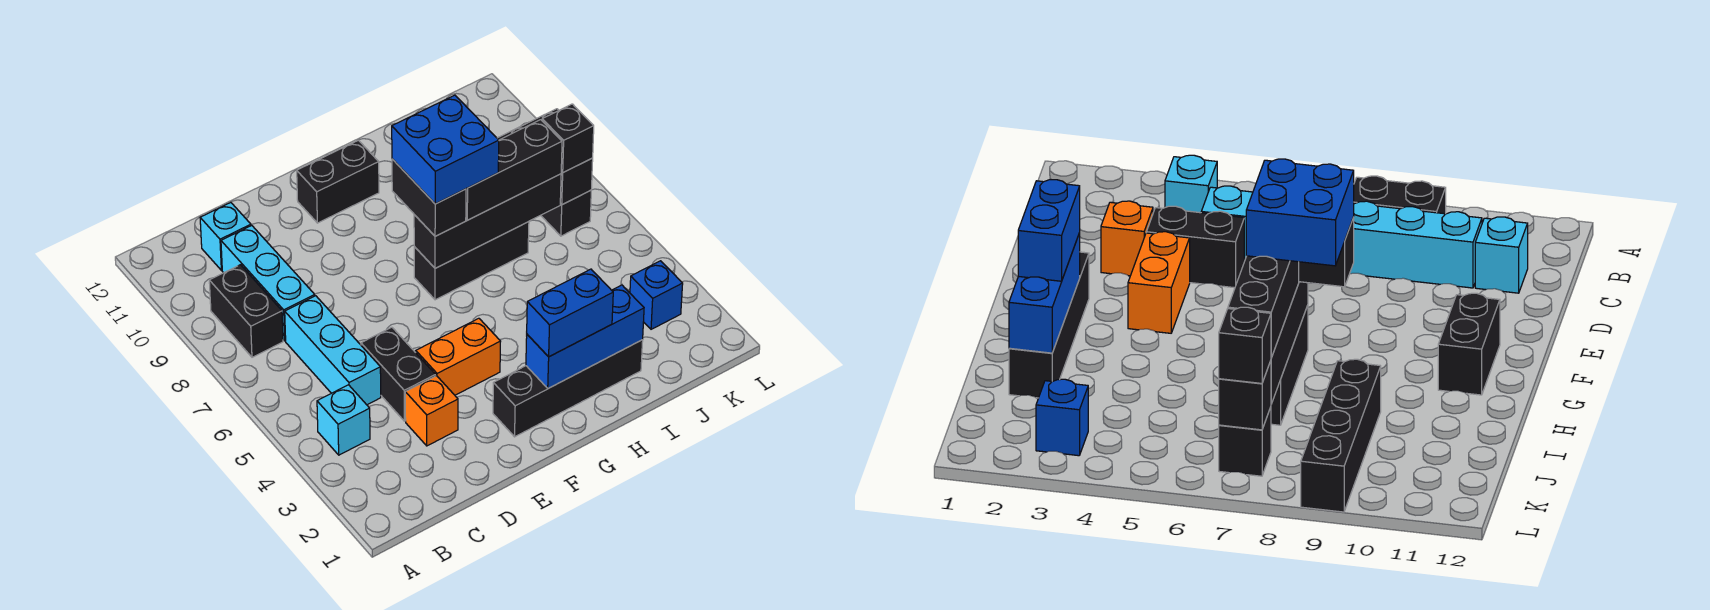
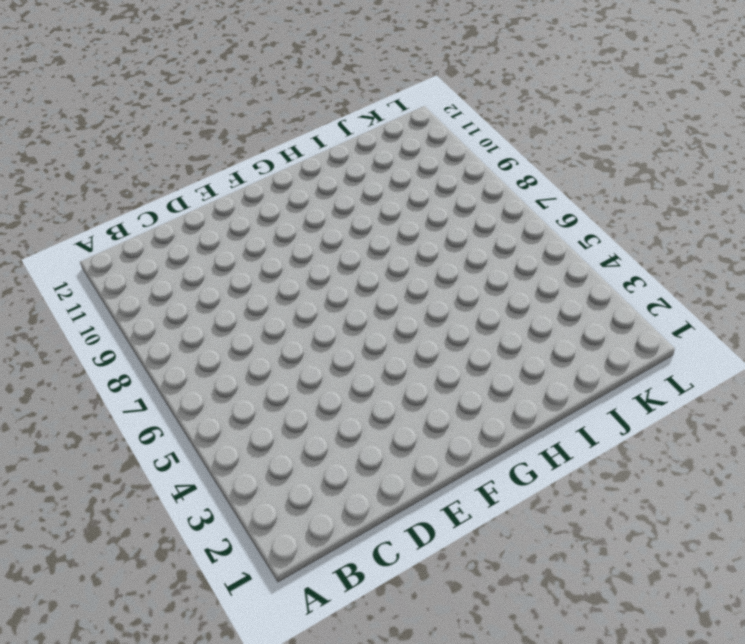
none -> cyan brick B4 level 1
none -> black brick B8:B9 level 1
none -> cyan brick C5:C7 level 1

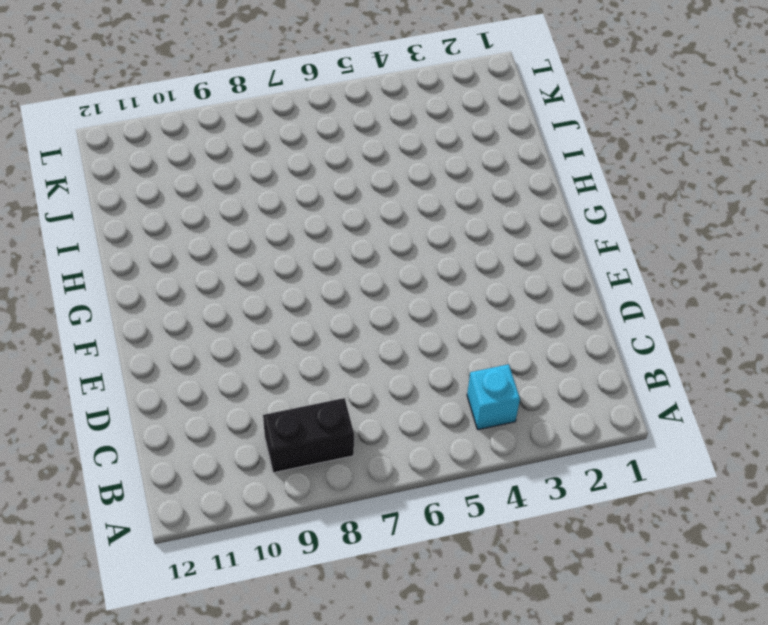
none -> cyan brick C5:C7 level 1
none -> cyan brick C8:C10 level 1
none -> cyan brick C11 level 1

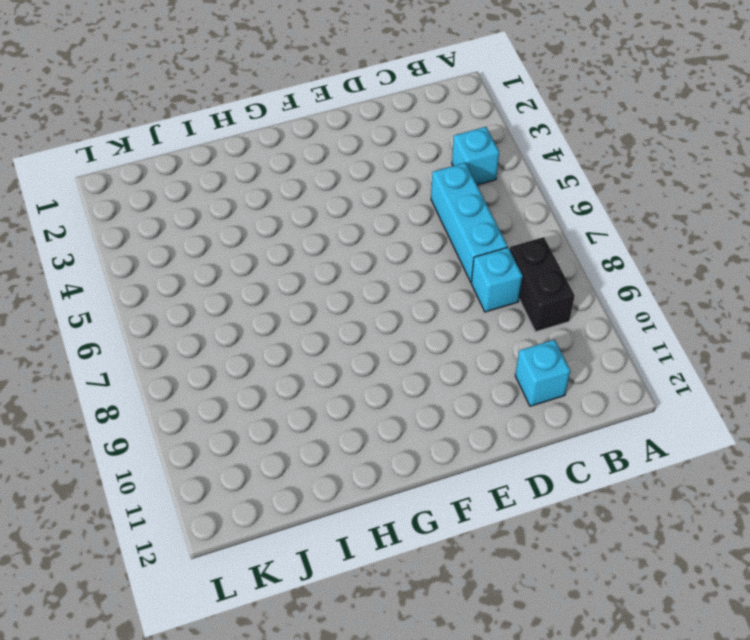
cyan brick C8 level 1 -> cyan brick C8:C10 level 1
none -> orange brick D3 level 1
none -> black brick D4:D5 level 1
none -> orange brick E4:F4 level 1

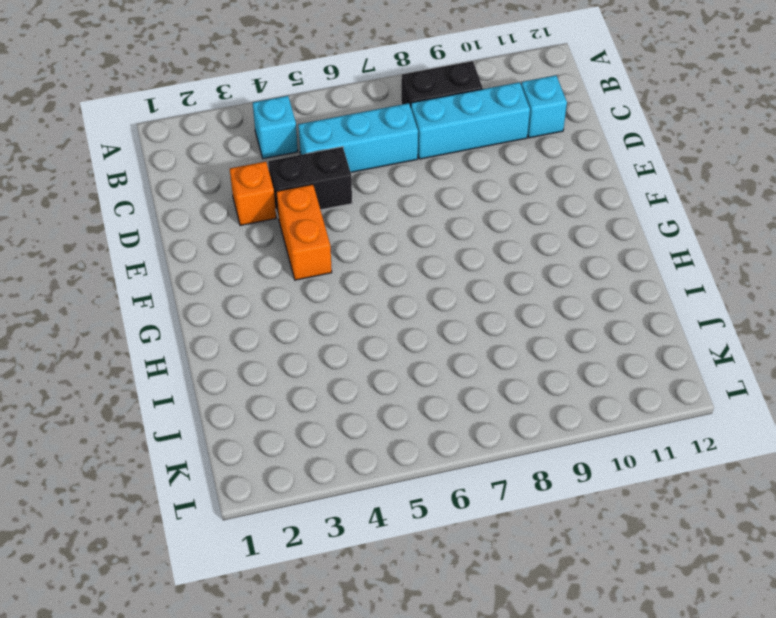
none -> black brick F2:I2 level 1
none -> black brick F11:G11 level 1
none -> black brick G7:I7 level 1

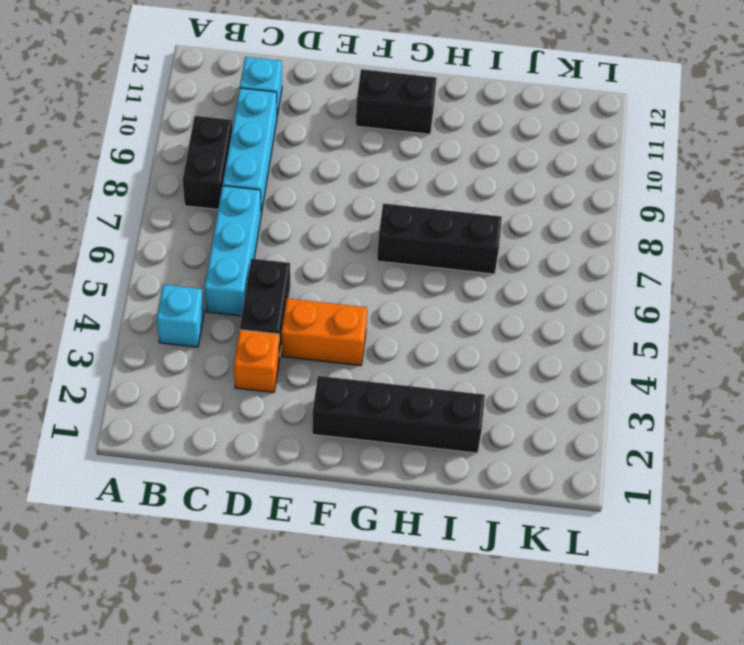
none -> black brick I9:L9 level 1
none -> blue brick K3 level 1
none -> black brick K7 level 1

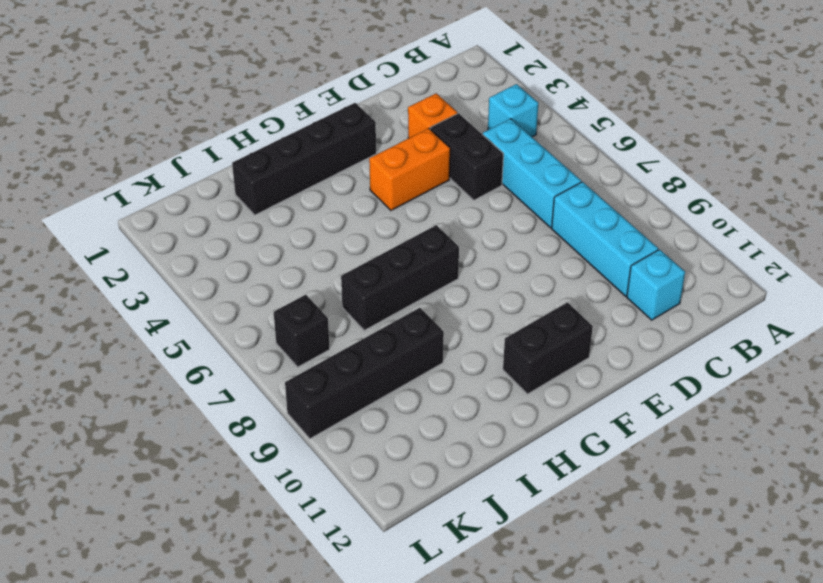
none -> black brick B8:B9 level 1
none -> blue brick K3 level 1
none -> blue brick G2:I2 level 2

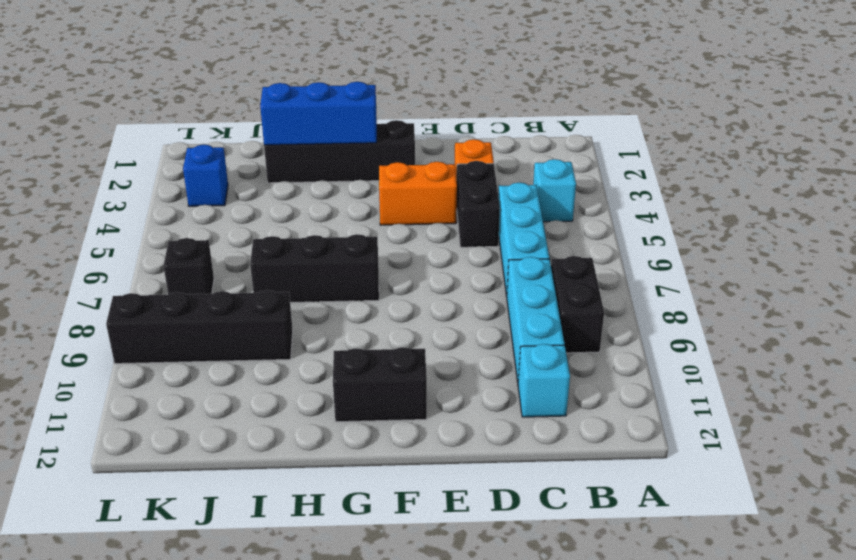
none -> black brick G7:J7 level 2
none -> black brick K7 level 2
none -> blue brick G2:H2 level 3

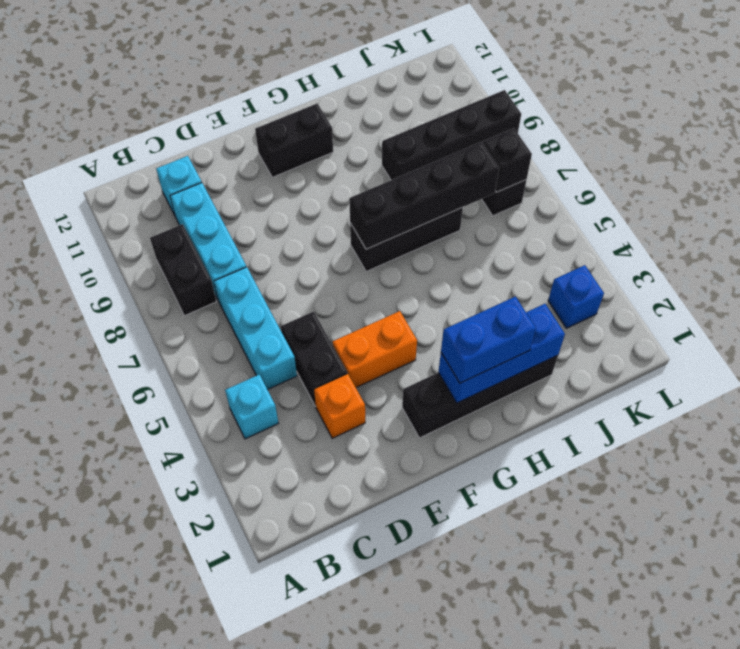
none -> black brick G7:G8 level 3
none -> black brick H7:J7 level 3
none -> black brick K7 level 3

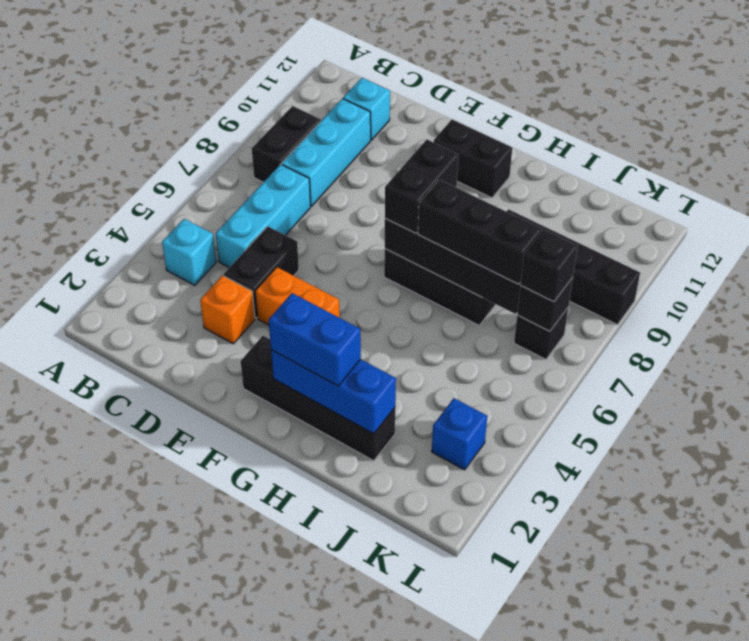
none -> blue brick G7:H8 level 4

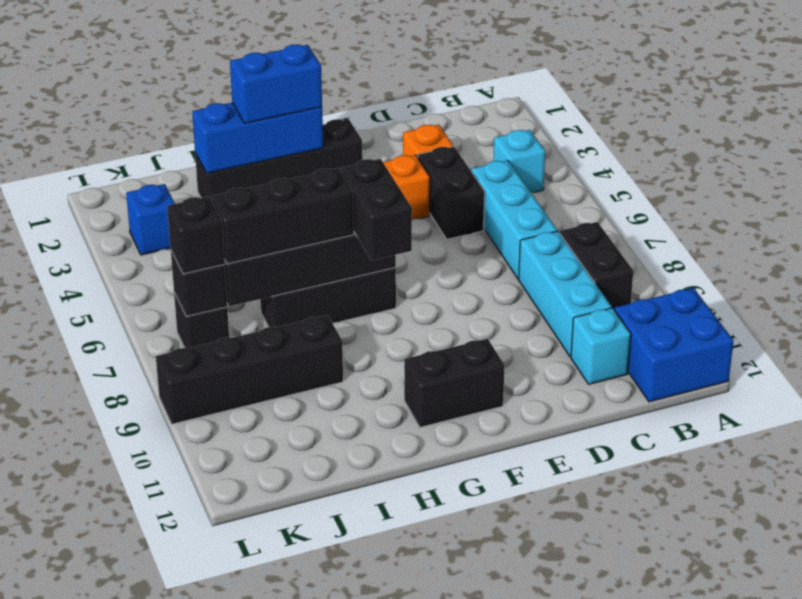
blue brick A11:B12 level 1 -> blue brick G7:H8 level 4

